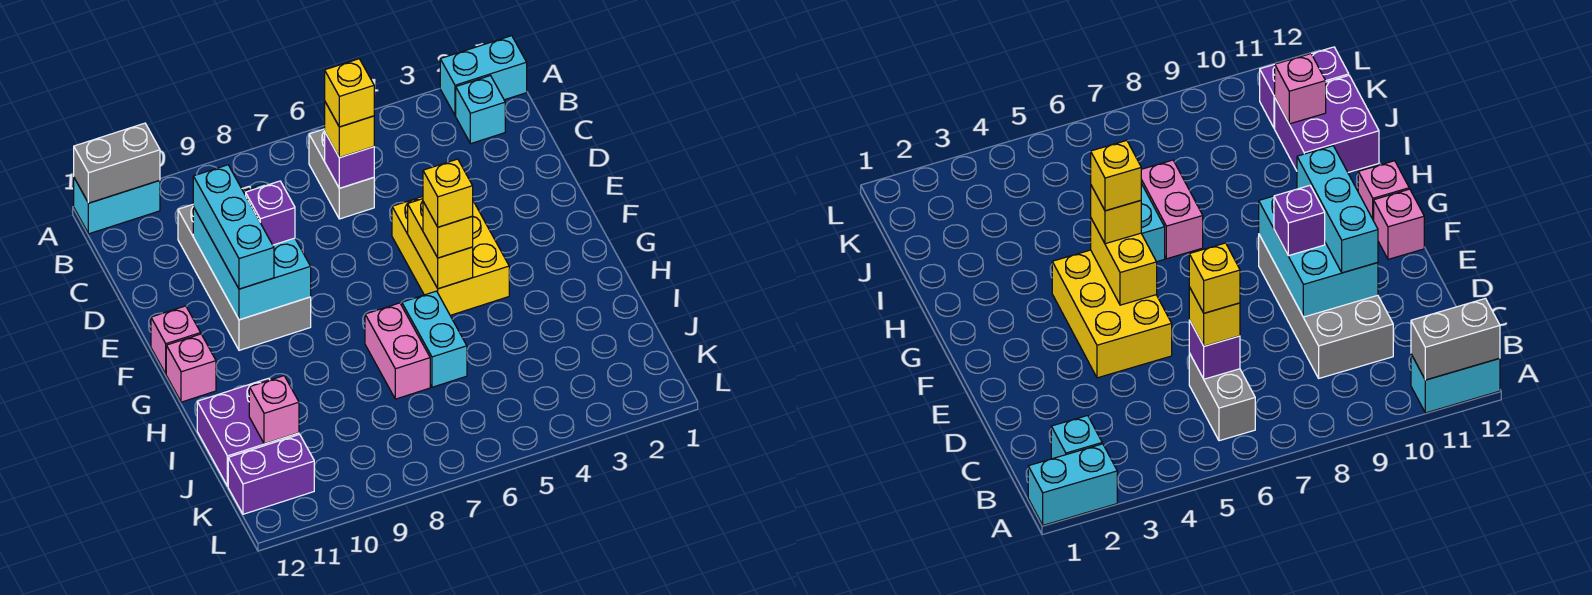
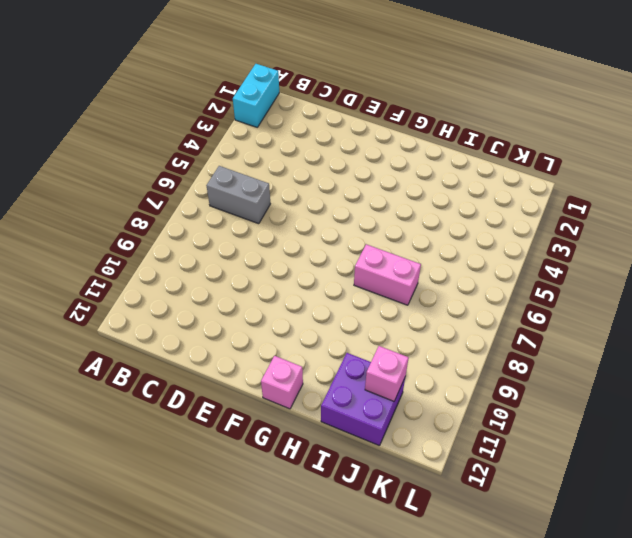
none -> cyan brick A11:A12 level 1
none -> cyan brick B2 level 1
none -> grey brick C9:F10 level 1

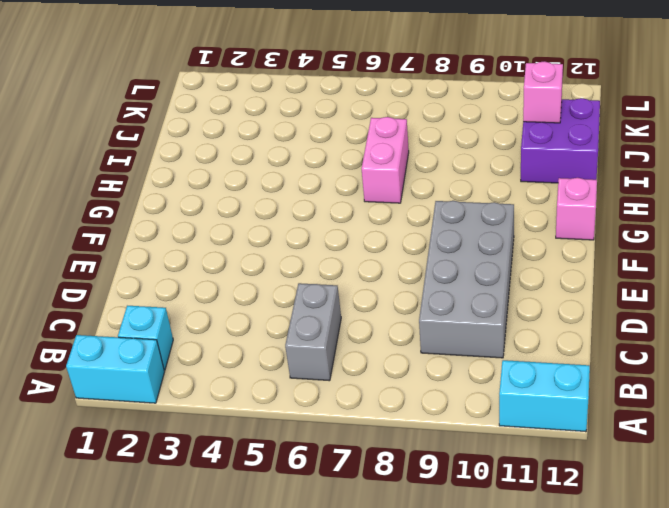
none -> yellow brick E4:G5 level 1
none -> pink brick F12 level 1
none -> cyan brick H6:I6 level 1

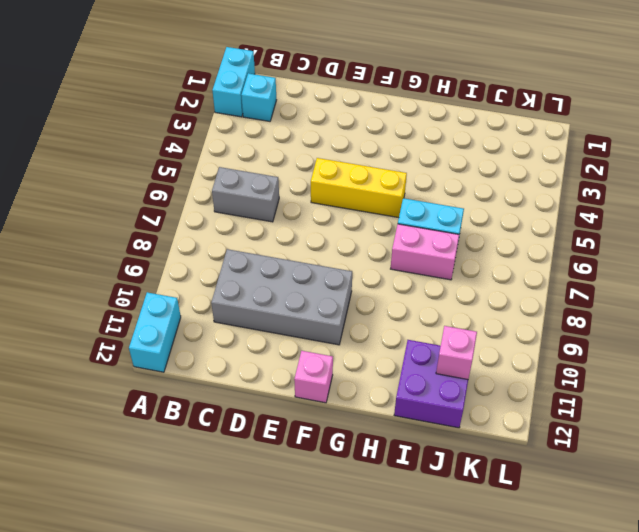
yellow brick E5:G5 level 1 -> yellow brick E4:G5 level 1
none -> pink brick G12 level 1
none -> purple brick K11:K12 level 1
none -> grey brick A11:A12 level 2

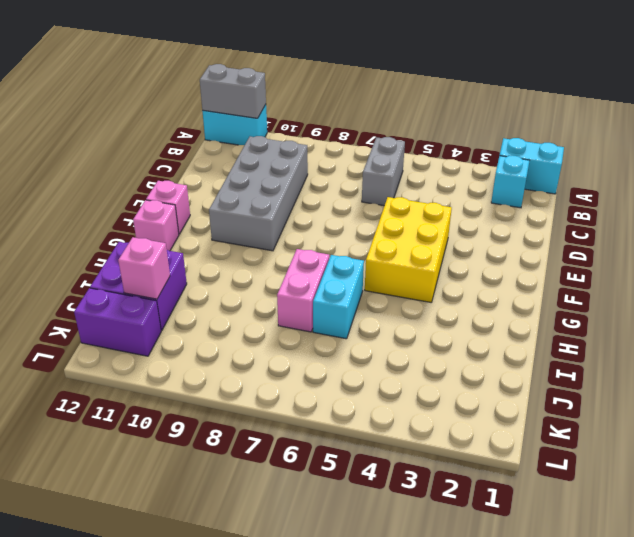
none -> purple brick C6 level 2
none -> cyan brick D9:F10 level 2
none -> yellow brick F5:G5 level 2

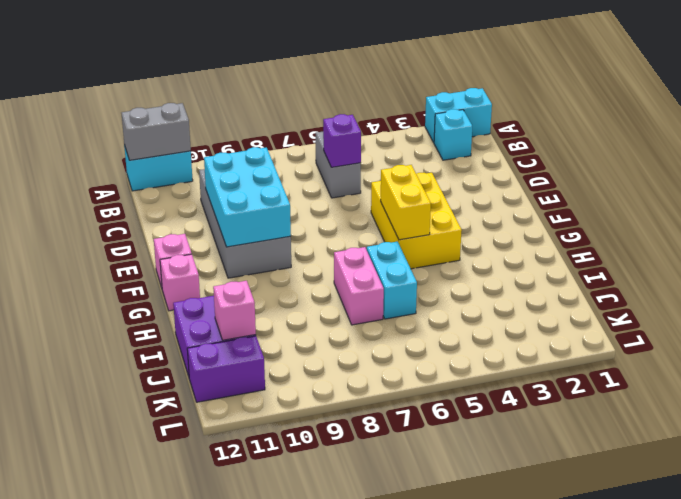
none -> yellow brick C6 level 3
none -> cyan brick D10:F10 level 3
none -> purple brick E9 level 3

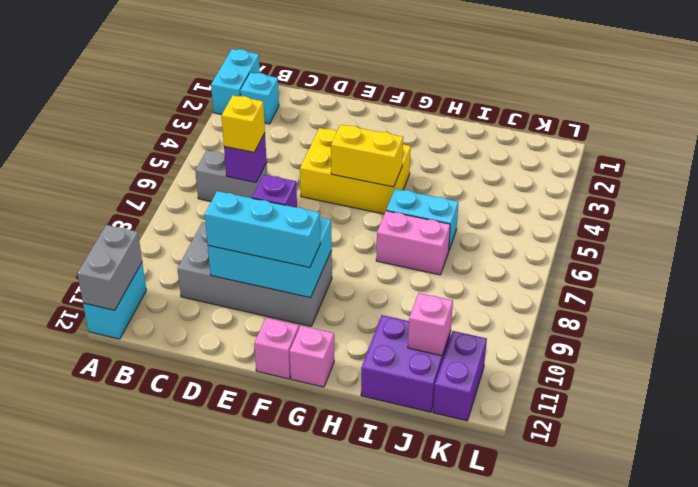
none -> yellow brick G5 level 3
none -> yellow brick C6 level 4
none -> yellow brick G5 level 4

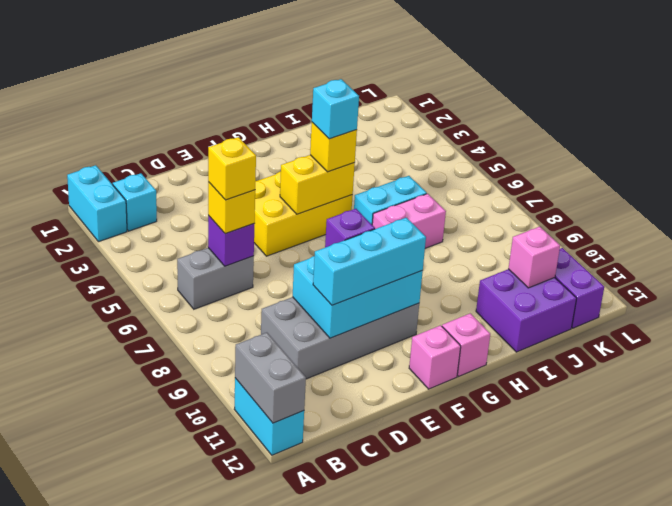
cyan brick G5 level 4 -> yellow brick G5 level 4

